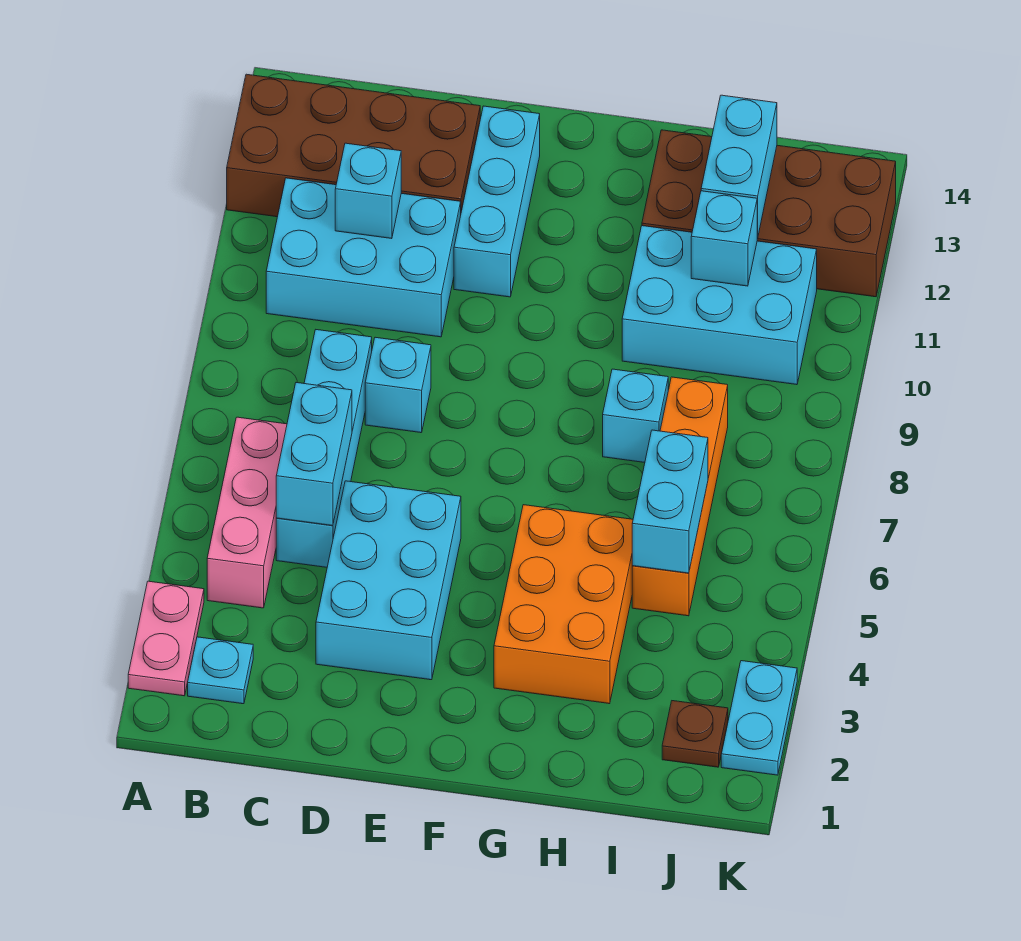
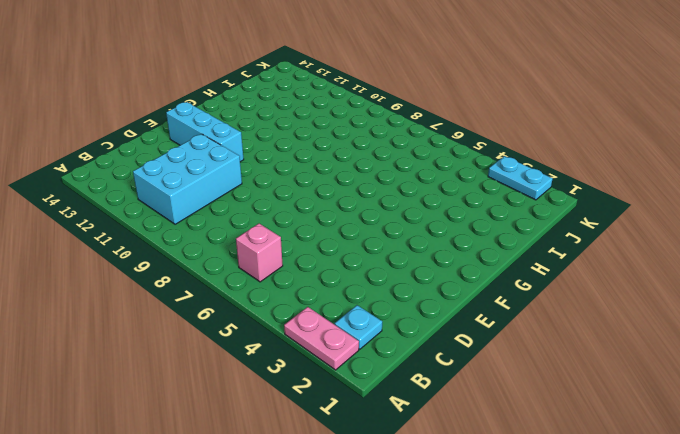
pink brick B6 level 1 -> pink brick B4:B6 level 1
none -> brown brick A12:D13 level 1
none -> cyan brick C5:C8 level 1
none -> cyan brick D3:E5 level 1

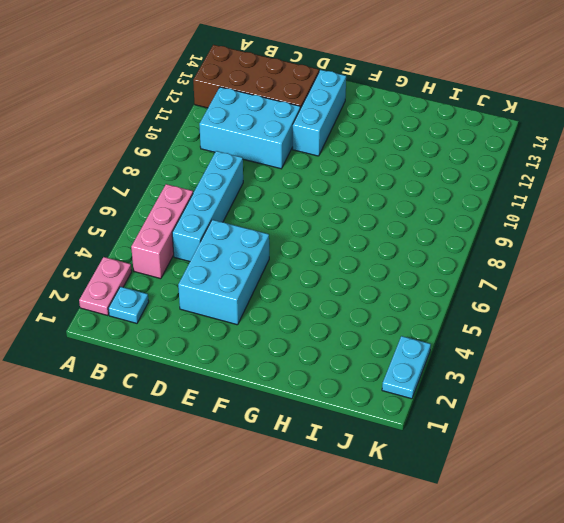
none -> cyan brick D8 level 1
none -> orange brick G3:H5 level 1
none -> cyan brick H8 level 1

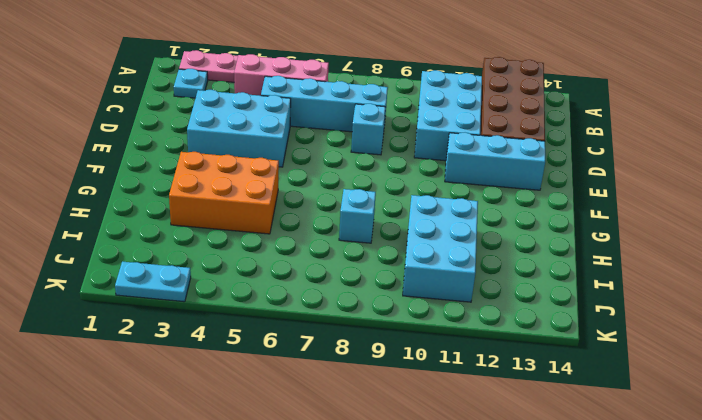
none -> brown brick H12:K13 level 1
none -> orange brick I5:I8 level 1
none -> brown plate J2 level 1

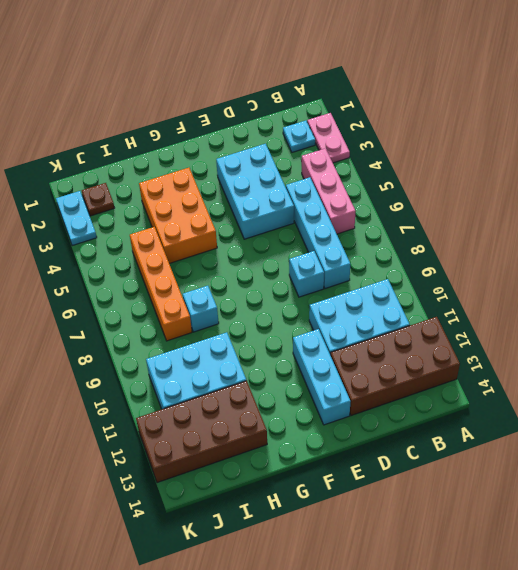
none -> cyan brick C5:C6 level 2
none -> cyan brick C11 level 2
none -> cyan brick I5:I6 level 2

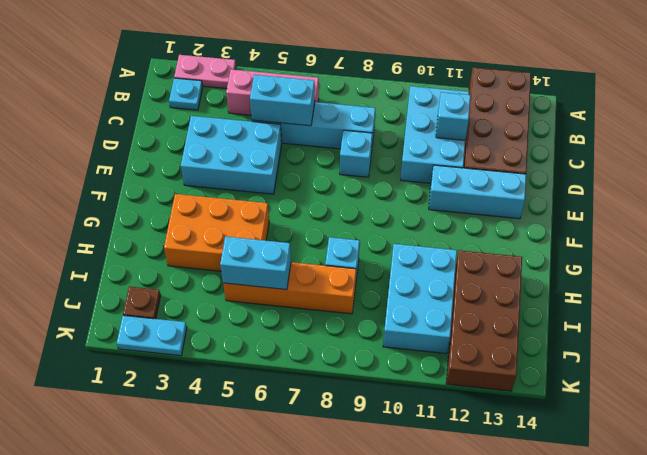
none -> cyan brick I11 level 2
none -> cyan brick I12:I13 level 2

